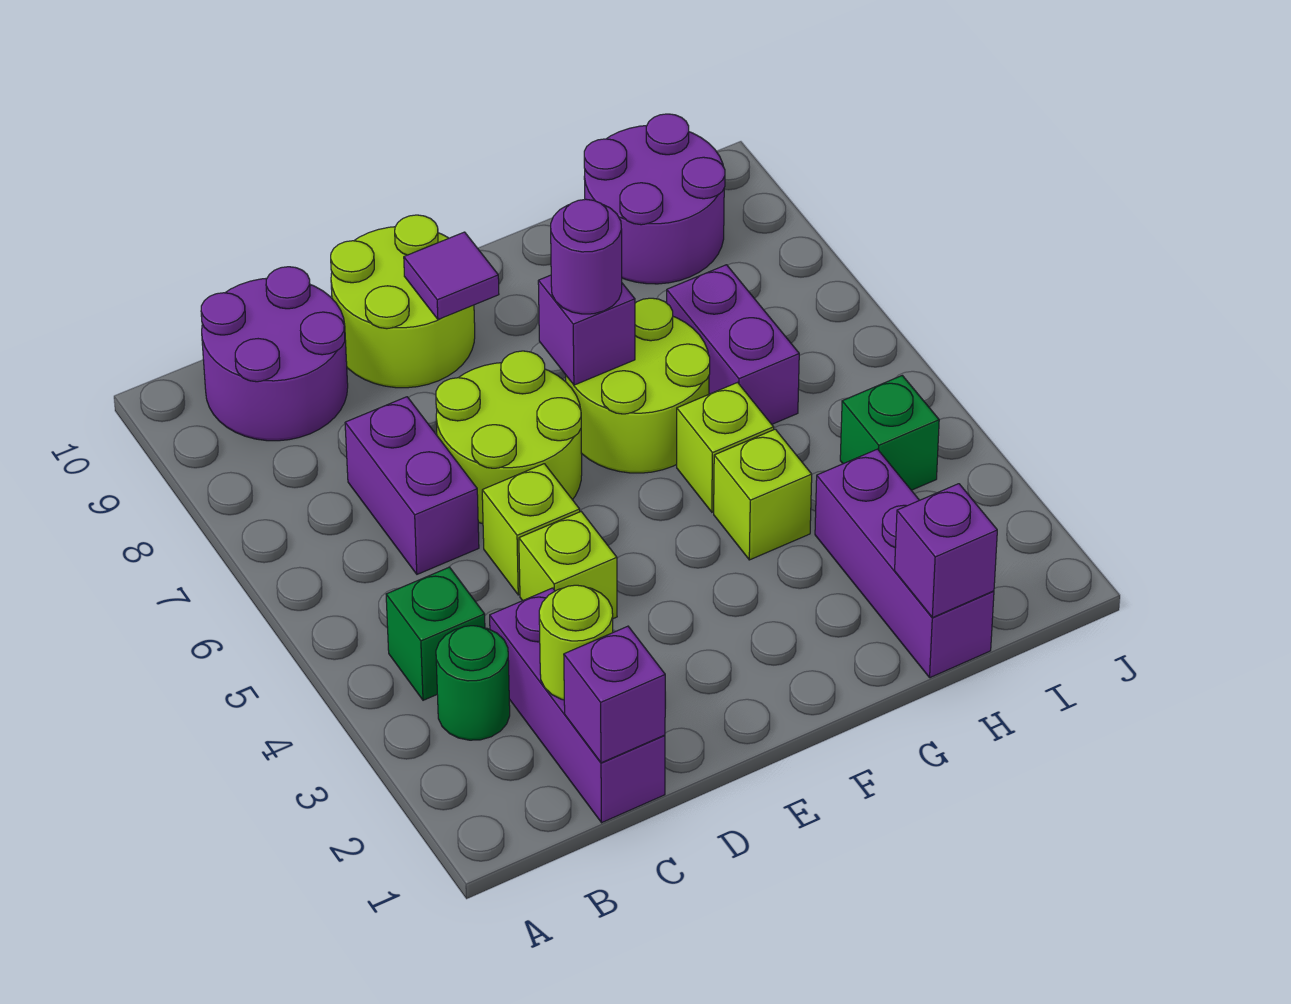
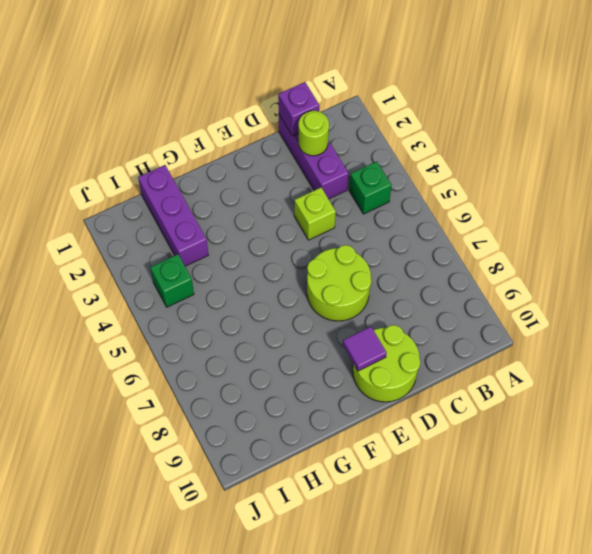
none -> green round brick B3 level 1
none -> purple round brick B9:C10 level 1
none -> purple brick C6:C7 level 1

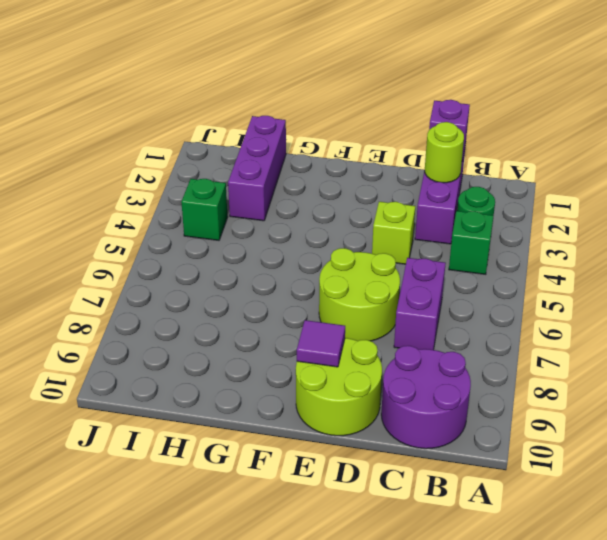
none -> lime brick D5 level 1
none -> lime round brick F6:G7 level 1
none -> lime brick G4 level 1

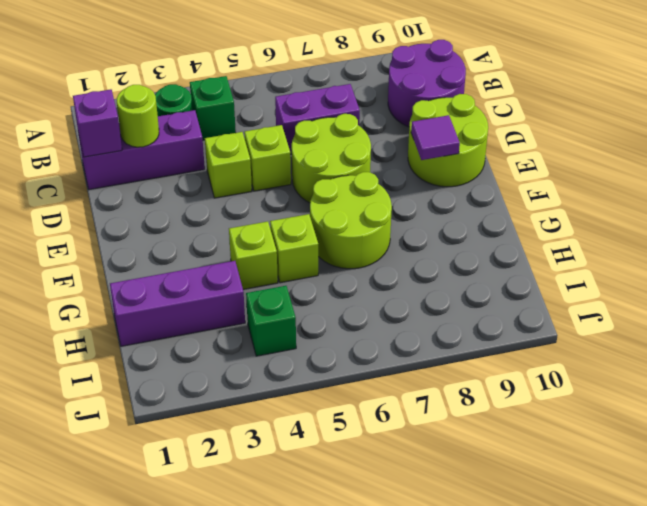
none -> purple brick H6:H7 level 1
none -> purple round brick H9:I10 level 1
none -> purple brick F7 level 2

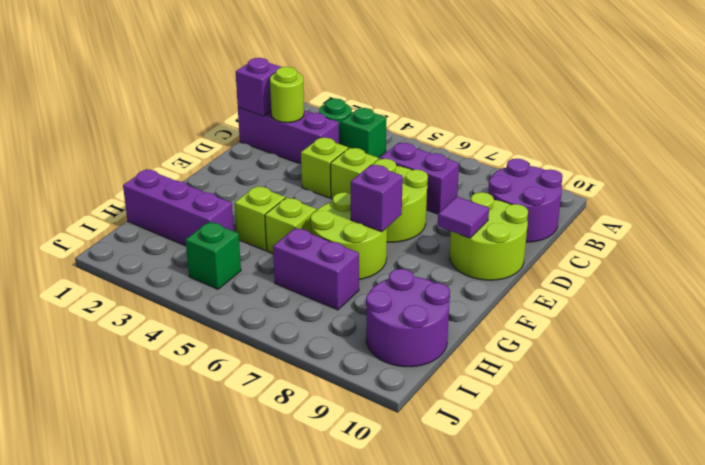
none -> purple brick H1 level 2
none -> purple round brick F7 level 3

